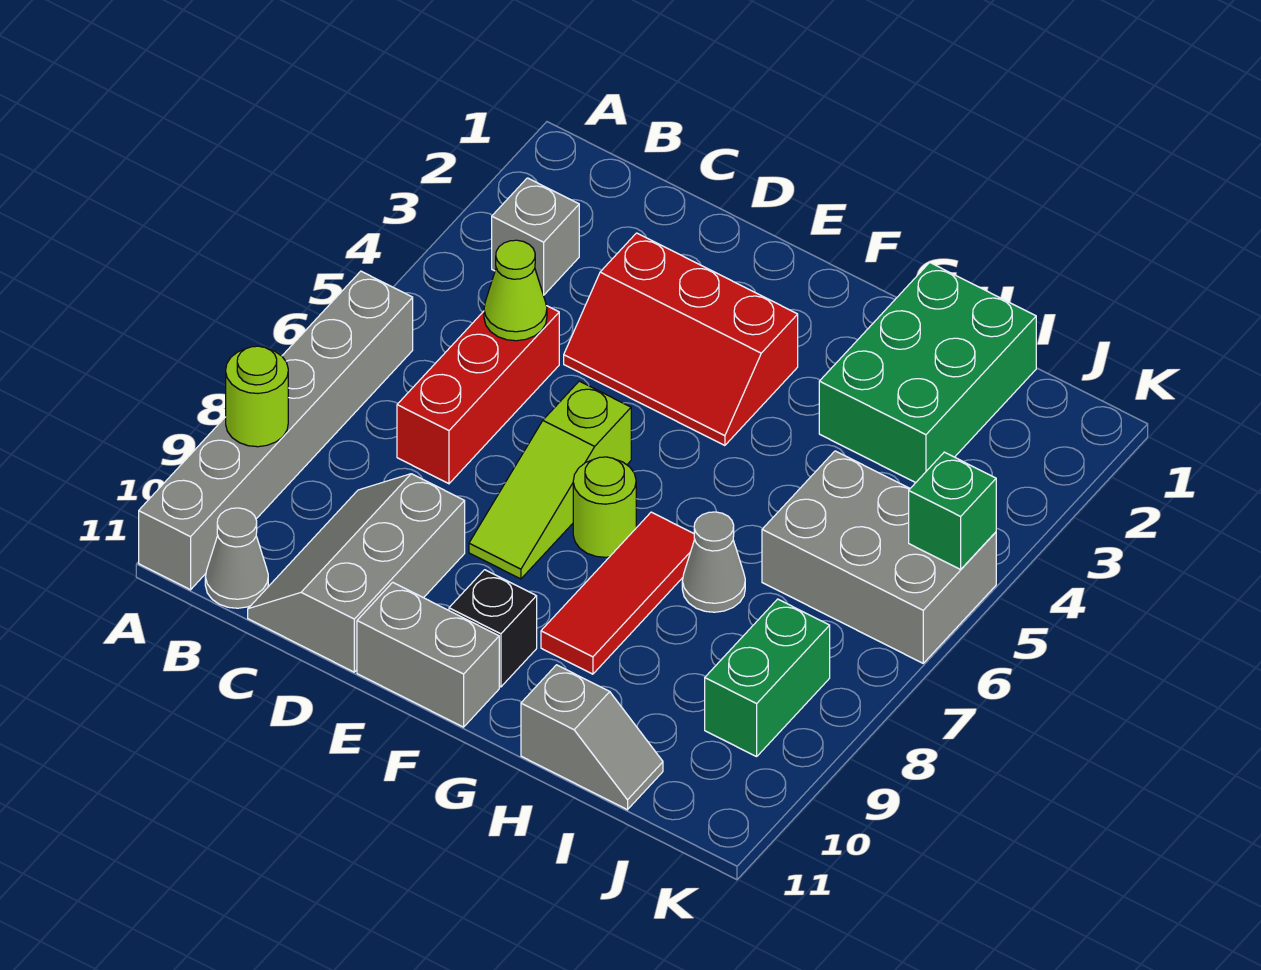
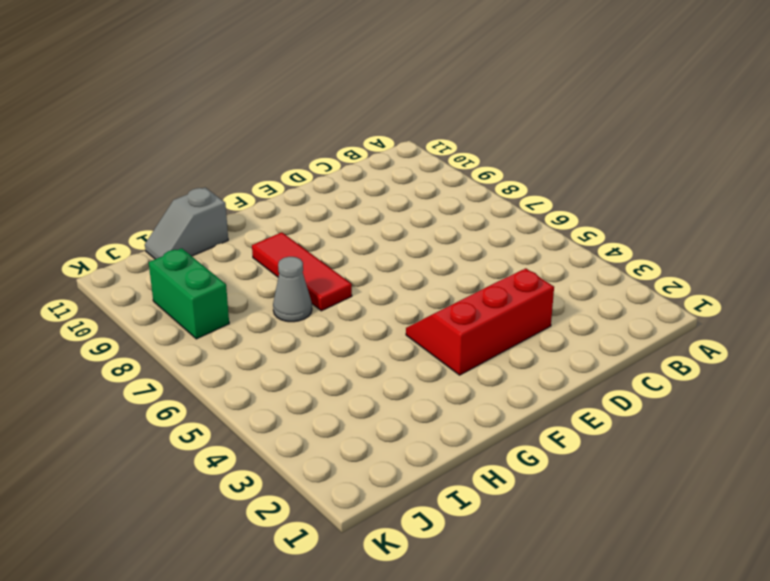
none -> grey brick A6:A11 level 1
none -> grey brick B3 level 1
none -> grey cone B11 level 1

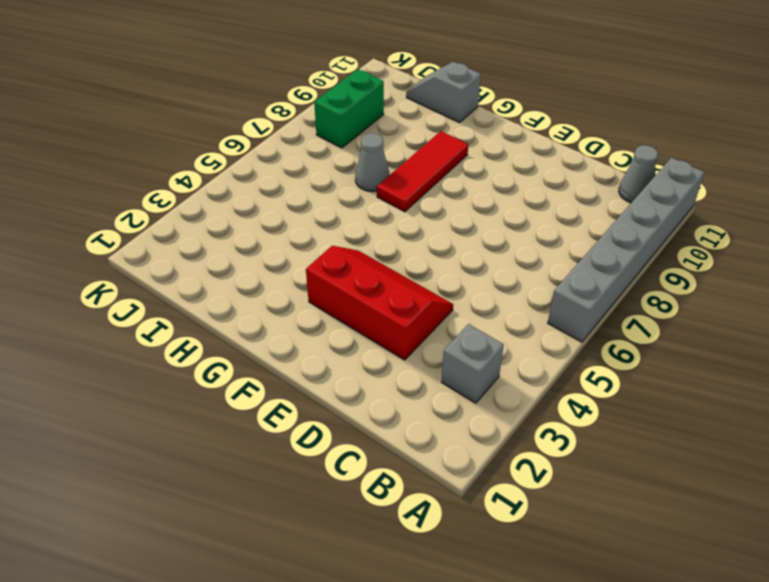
none -> red brick C5:C7 level 1
none -> grey slope C9:D11 level 1 top D
none -> lime slope E6:E8 level 1 top 6

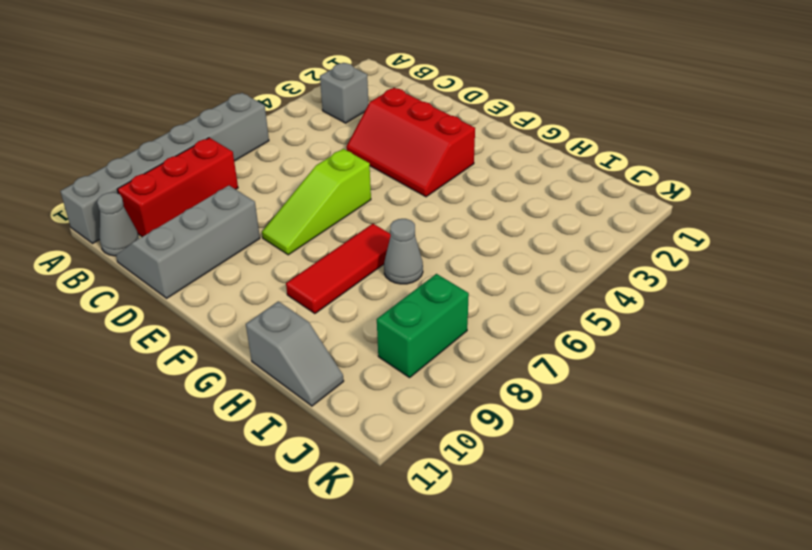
red brick B8:B10 level 1 -> red brick C5:C7 level 1
none -> grey brick E11:F11 level 1
none -> lime round brick F7 level 1
none -> black brick F10 level 1

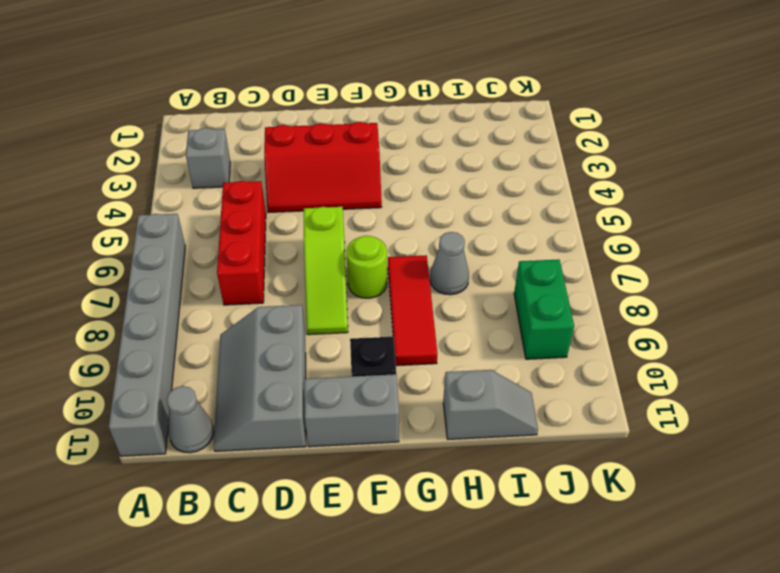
none -> green brick H1:I3 level 1
none -> grey brick I5:K6 level 1
none -> lime round brick A9 level 2

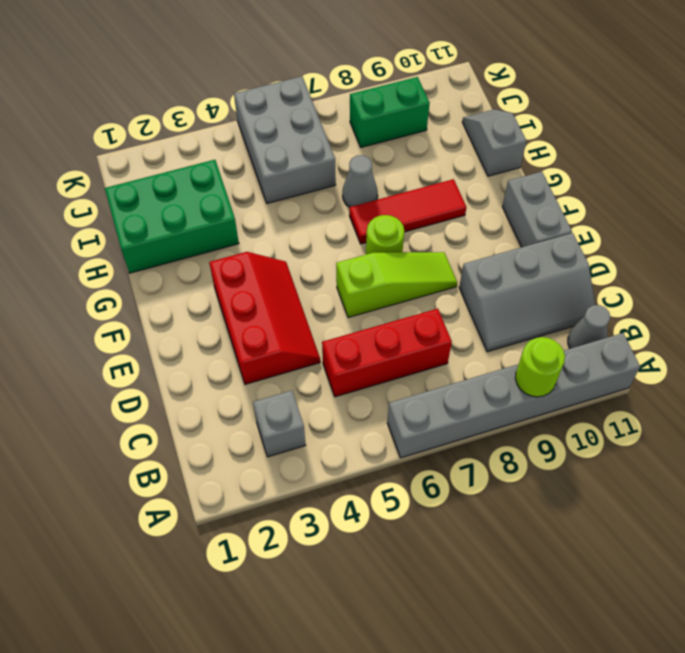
none -> black brick F10 level 1
none -> lime cone C5 level 2
none -> green brick K5 level 2

